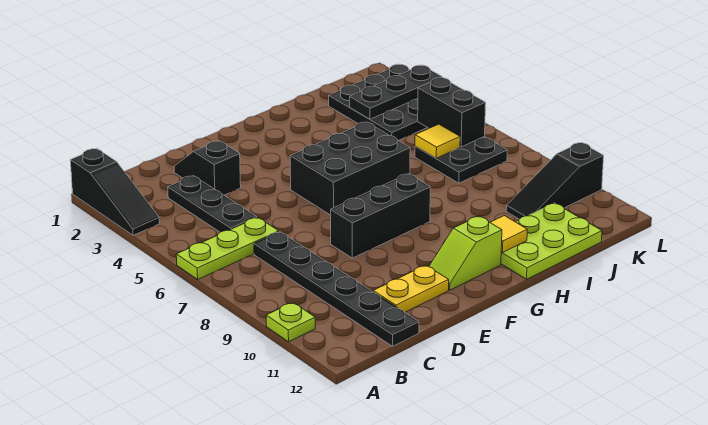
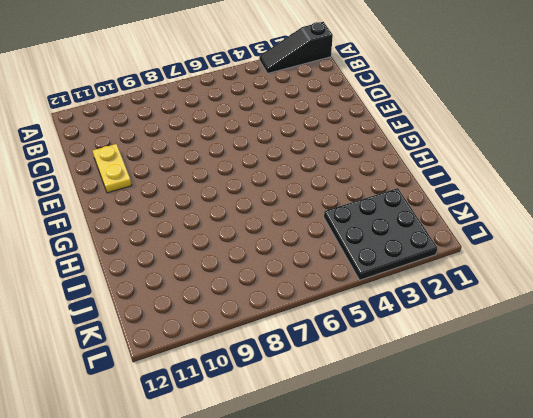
none -> lime plate A6:C6 level 1
none -> lime plate A10 level 1
none -> black plate C3:C5 level 1

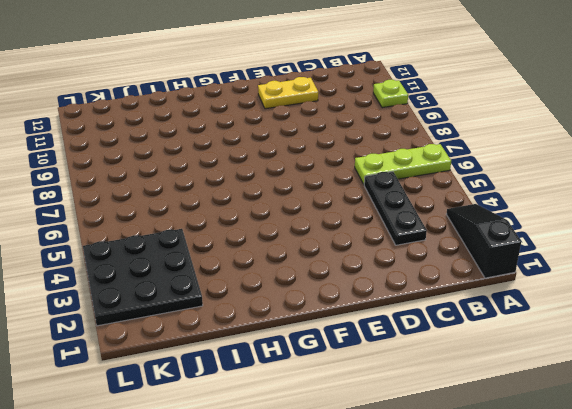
none -> black plate C7:C12 level 1
none -> black slope D2:D3 level 1 top 3
none -> black brick E8:G8 level 1

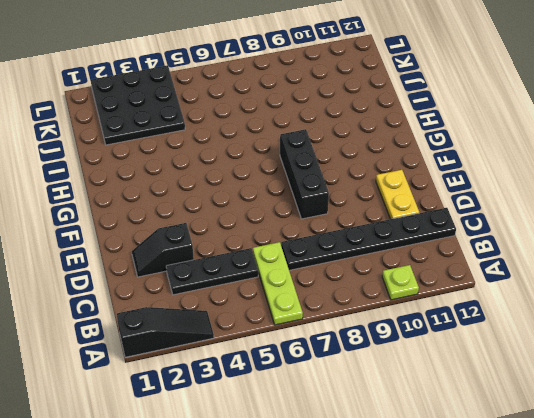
none -> black brick F5:H6 level 1
none -> lime slope F11:G11 level 1 top G
none -> lime plate H11:J12 level 1

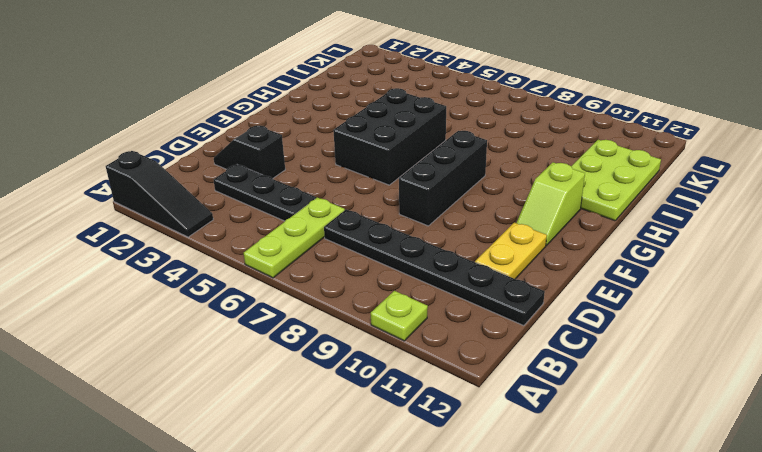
none -> black plate J2:L4 level 1
none -> black plate J6:K7 level 1
none -> black slope J10:L10 level 1 top L

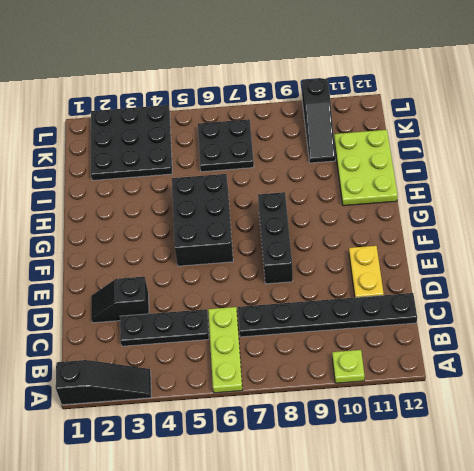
none -> lime slope F11:G11 level 1 top G
none -> yellow tile H11 level 2
none -> black plate J3:L3 level 2

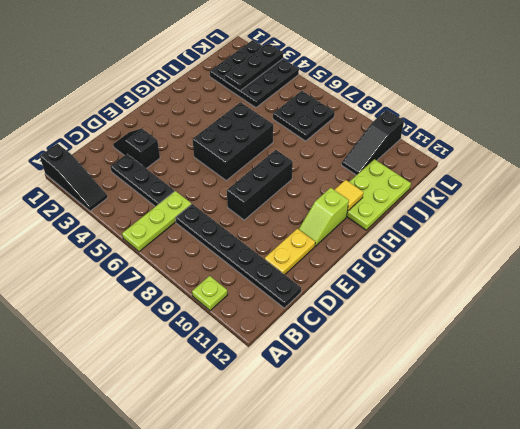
none -> yellow tile J6 level 2
none -> black brick K5:K6 level 2

